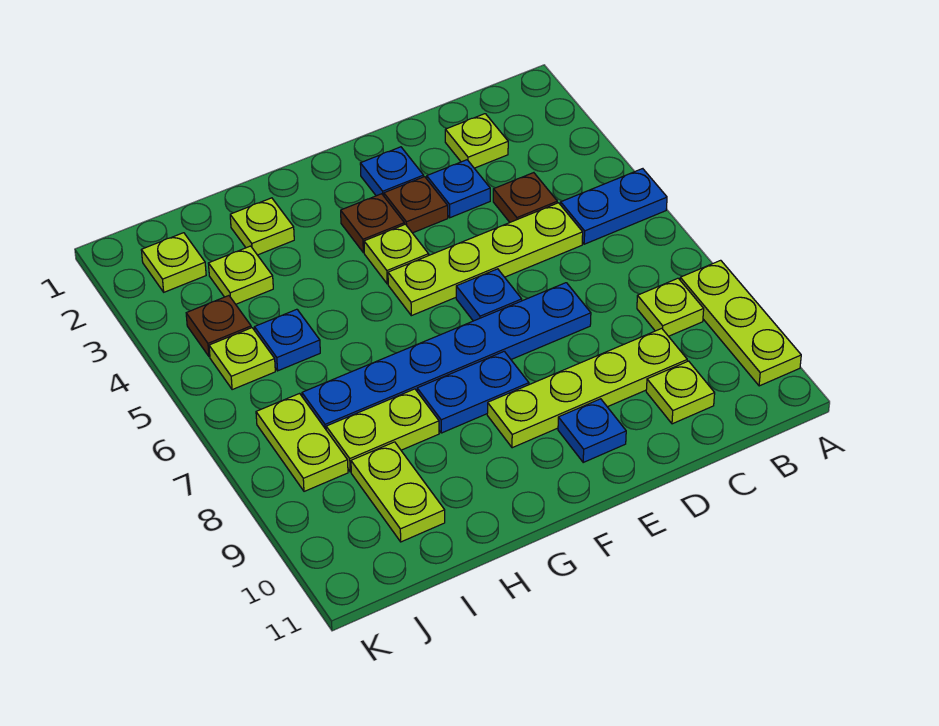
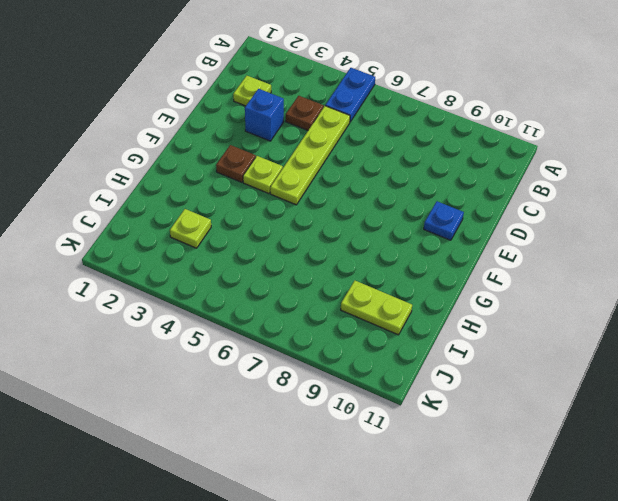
blue brick D3 level 1 -> blue plate D3 level 1
none -> lime plate A8:A10 level 1
none -> lime plate B8 level 1
none -> lime plate C9:F9 level 1

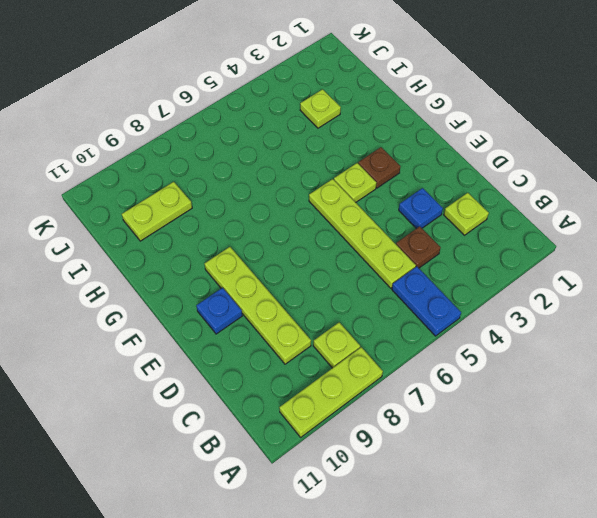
none -> lime plate C10 level 1
none -> blue plate D7:I7 level 1
none -> blue plate E2 level 1

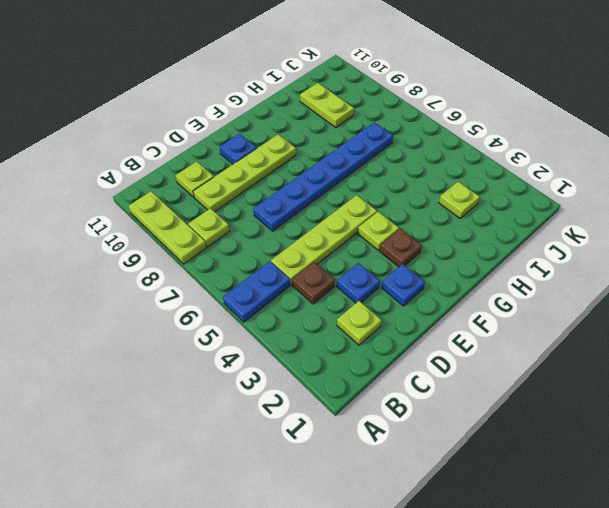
none -> brown plate E3 level 1
none -> blue plate E6 level 1
none -> blue plate F8:G8 level 1

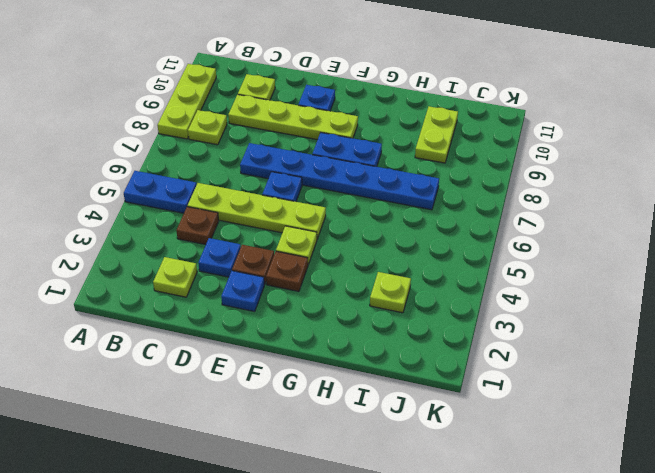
none -> lime plate H2 level 1
none -> lime plate H8:I8 level 1
none -> blue plate I5 level 1

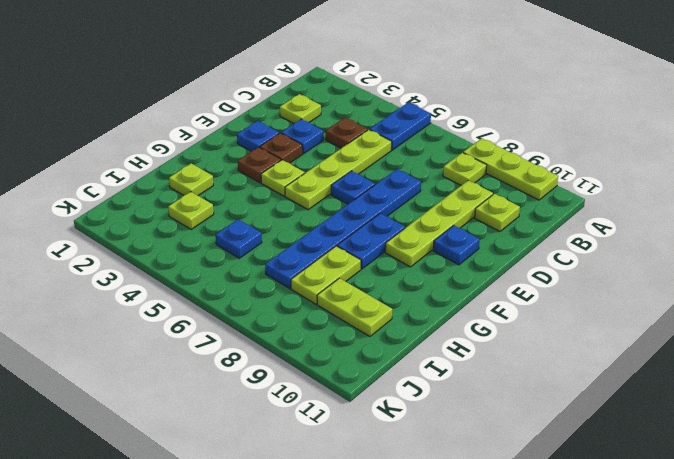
none -> lime plate J2 level 1
none -> brown plate J4 level 1
none -> lime plate J5 level 1

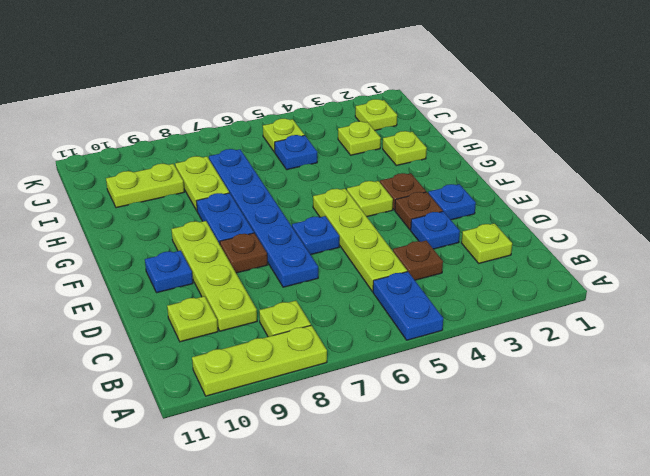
brown plate E8 level 1 -> brown plate J4 level 1
none -> lime plate J7:J8 level 1

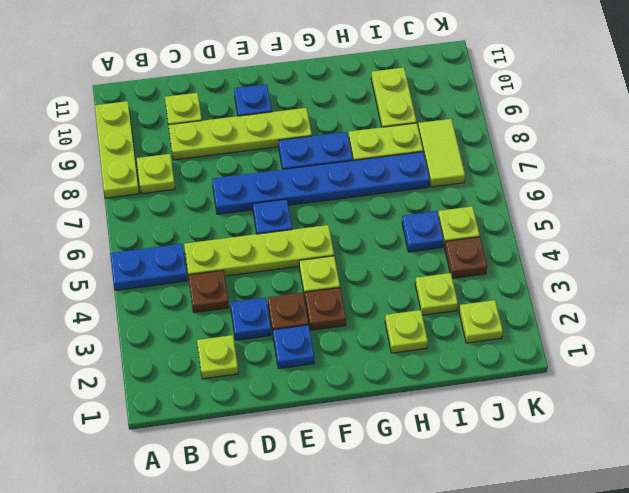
lime tile J7:J8 level 1 -> lime plate J7:J8 level 1

